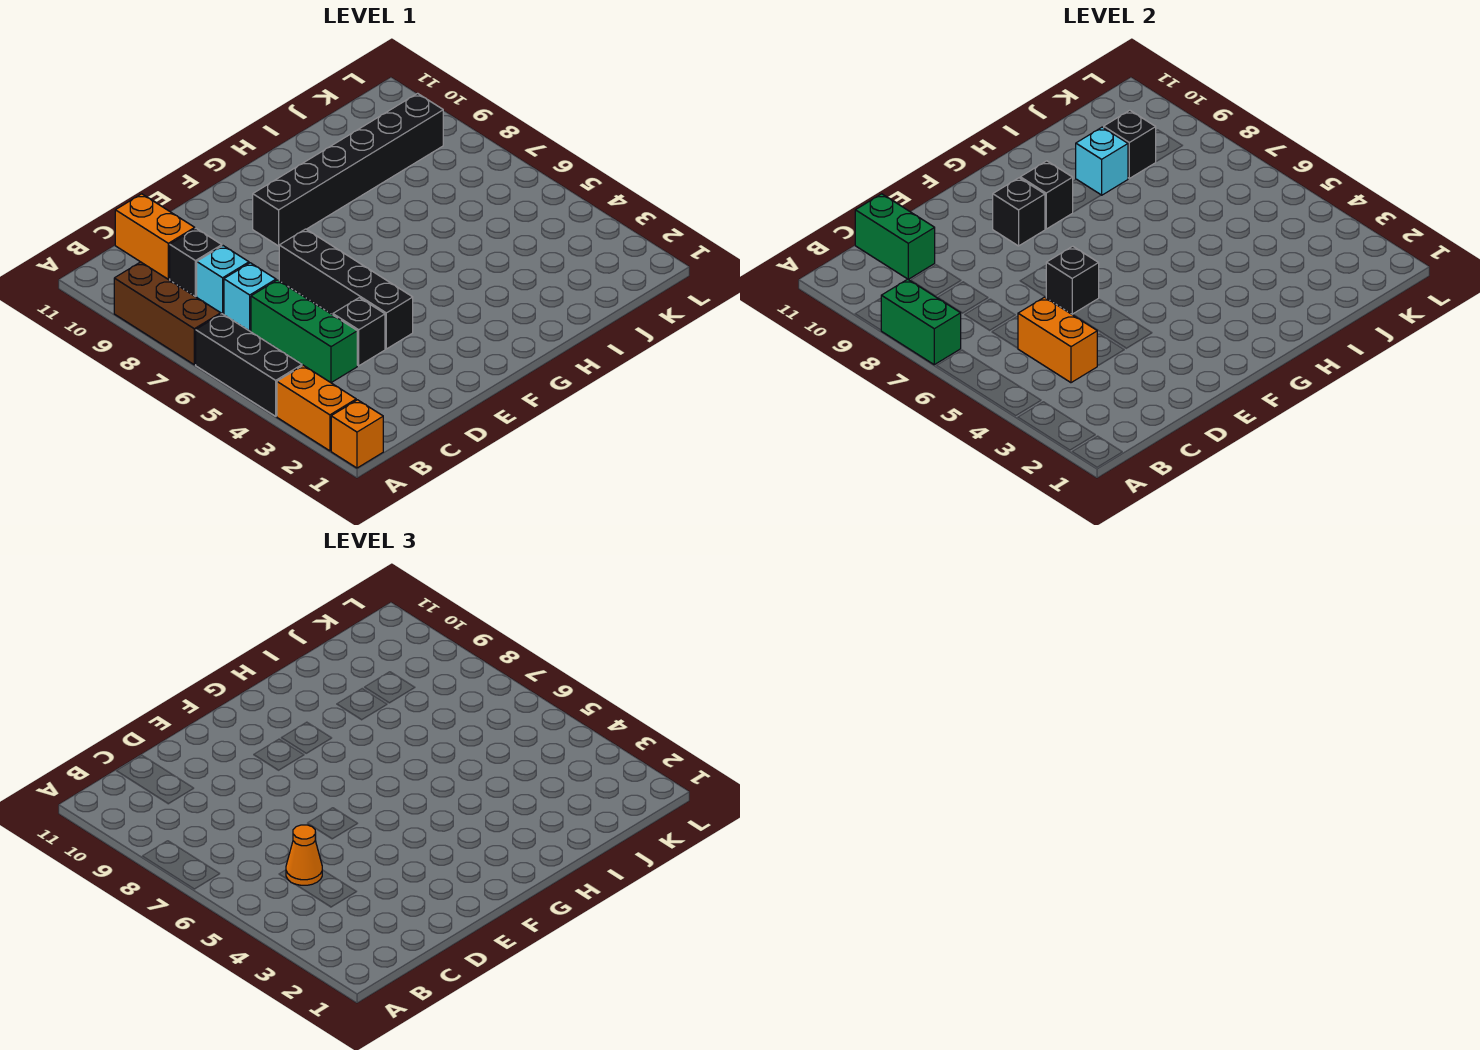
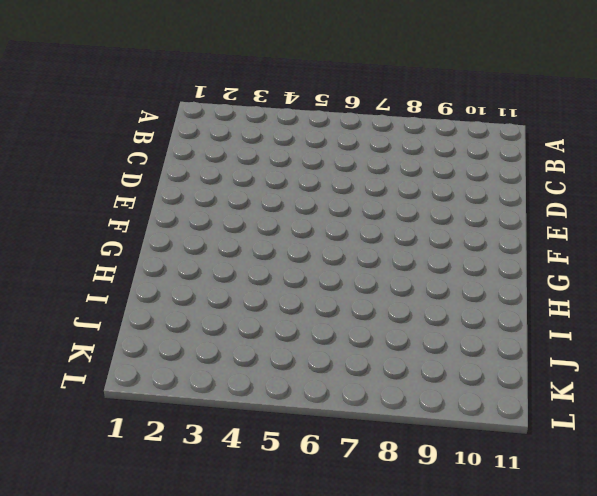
none -> orange brick A1 level 1
none -> orange brick A2:A3 level 1
none -> black brick A4:A6 level 1

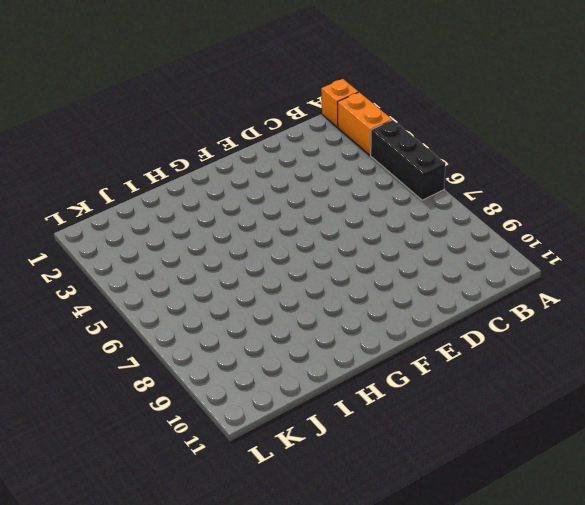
none -> brown brick A7:A9 level 1
none -> green brick C4:C6 level 1
none -> cyan brick C7 level 1

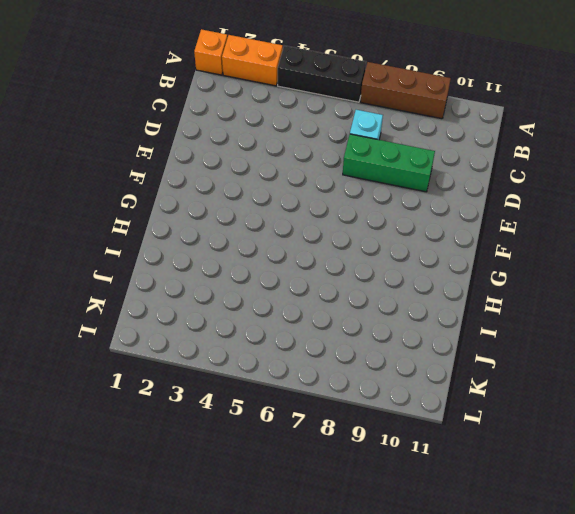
green brick D7:D9 level 1 -> green brick C4:C6 level 1
none -> cyan brick C8 level 1
none -> black brick C9 level 1
none -> orange brick C10:C11 level 1

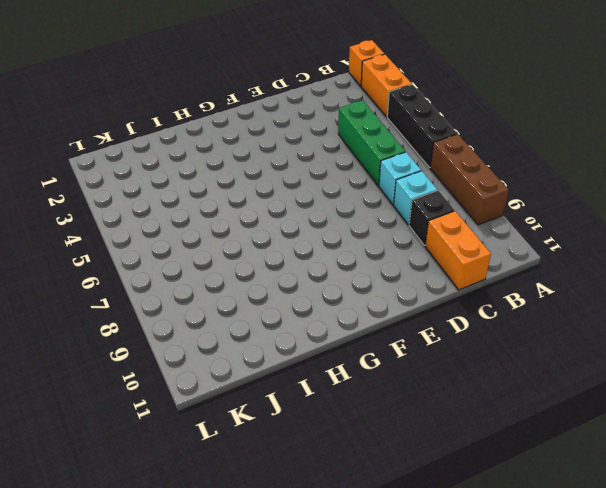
none -> black brick D4 level 1
none -> black brick E4:E7 level 1
none -> black brick F9:K9 level 1

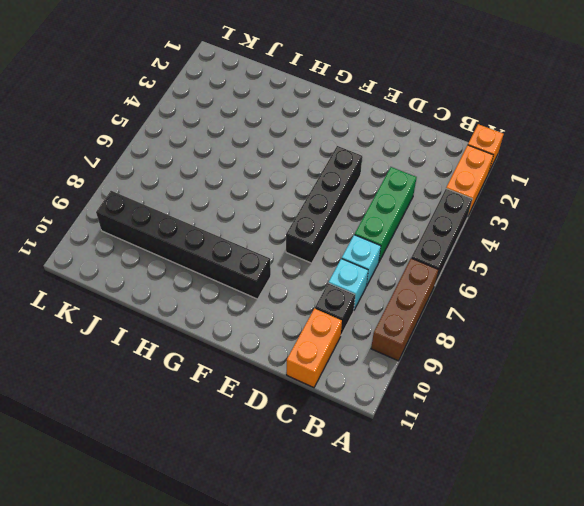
none -> black brick D4 level 1
none -> green brick A7:A8 level 2
none -> orange brick C4:C5 level 2

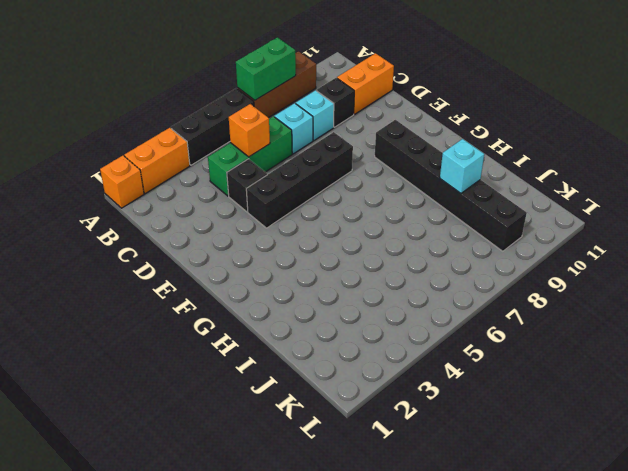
orange brick C5 level 2 -> orange brick C4:C5 level 2
none -> green brick C10:C11 level 2
none -> black brick E6 level 2
none -> black brick F9 level 2

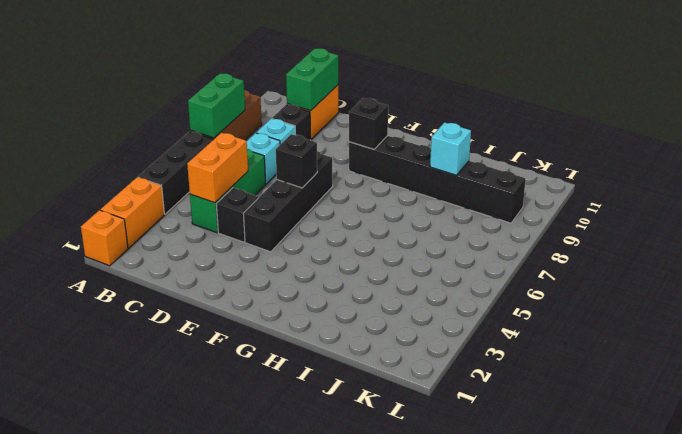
none -> black brick G9 level 2
none -> black brick J9 level 2
none -> orange cone C5 level 3

